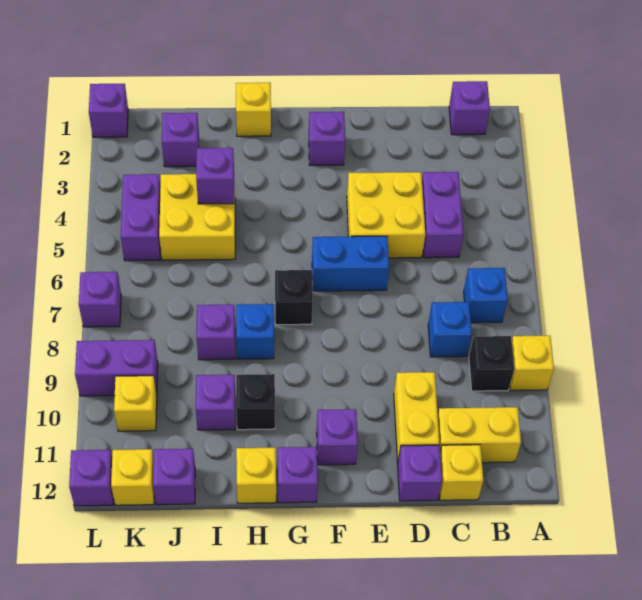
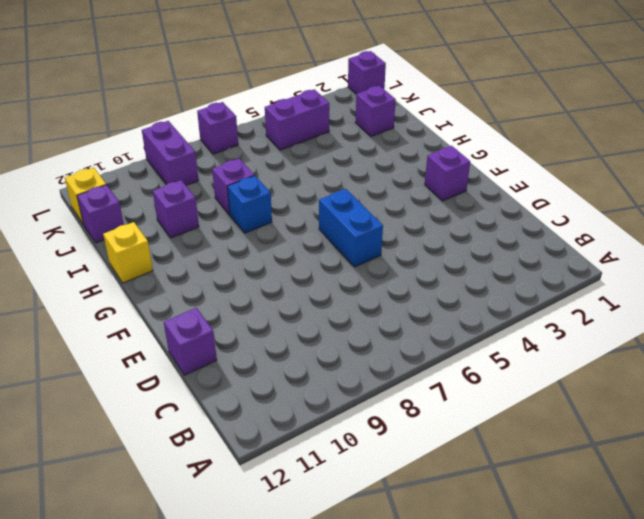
none -> yellow brick A9 level 1
none -> purple brick B1 level 1
none -> blue brick B7 level 1
none -> black brick B9 level 1

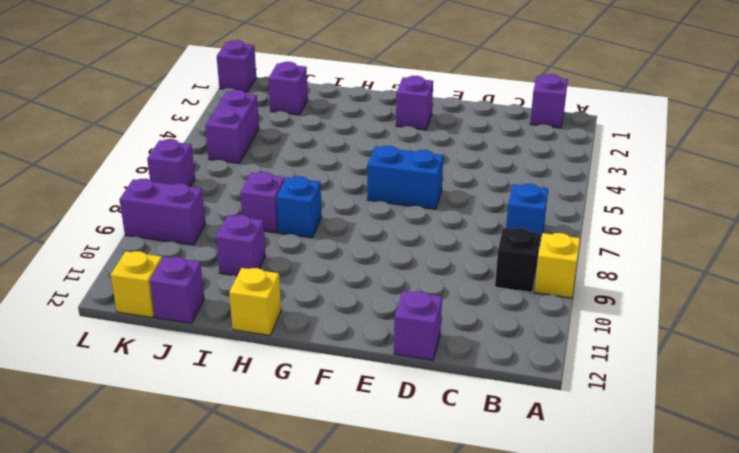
none -> yellow brick B11:C11 level 1
none -> purple brick C4:C5 level 1
none -> blue brick C8 level 1
none -> yellow brick C12 level 1

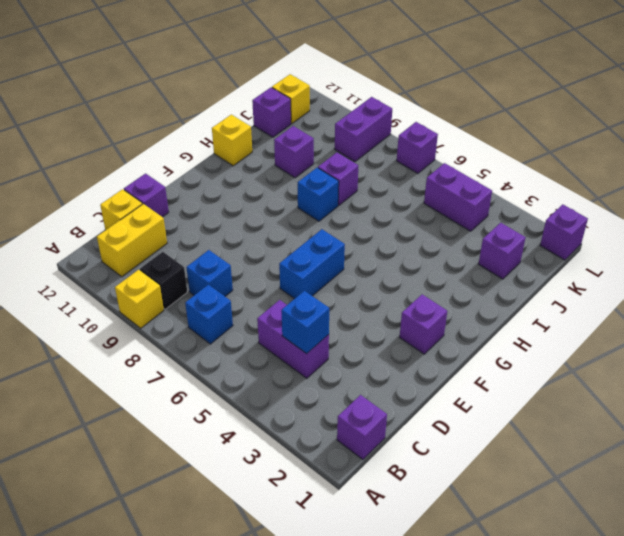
blue brick C4 level 2 -> none
none -> yellow brick D4:E5 level 1
none -> yellow brick D10:D11 level 1
none -> purple brick F11 level 1
none -> black brick G7 level 1

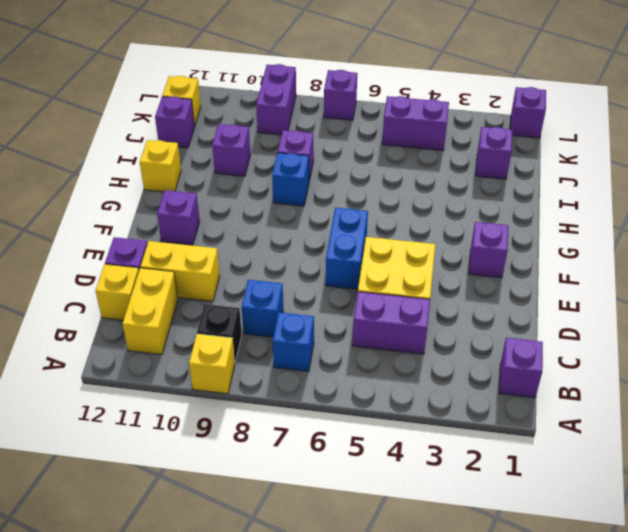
none -> black brick G7 level 1
none -> purple brick G12 level 1
none -> yellow brick H1 level 1
none -> black brick H10 level 1

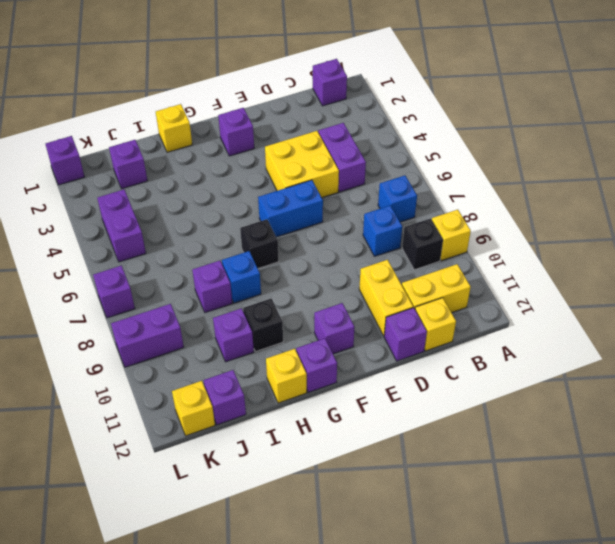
none -> yellow brick I4:J5 level 1
none -> yellow brick K10 level 1
none -> purple brick L12 level 1
none -> purple brick I4 level 2

